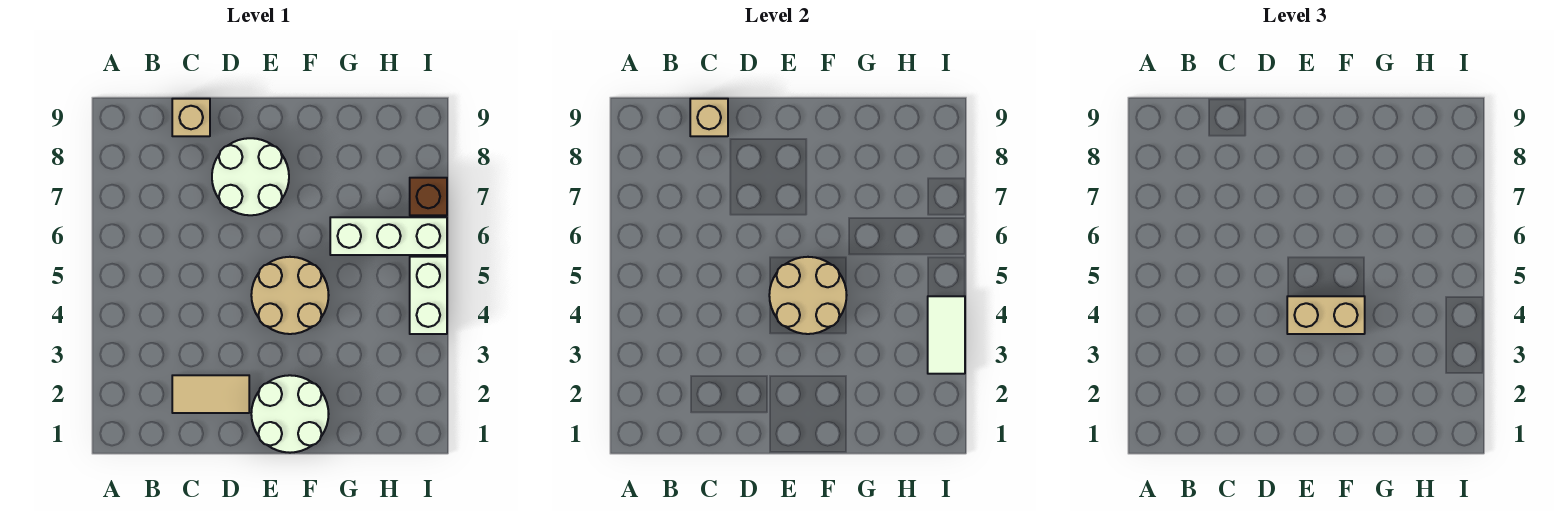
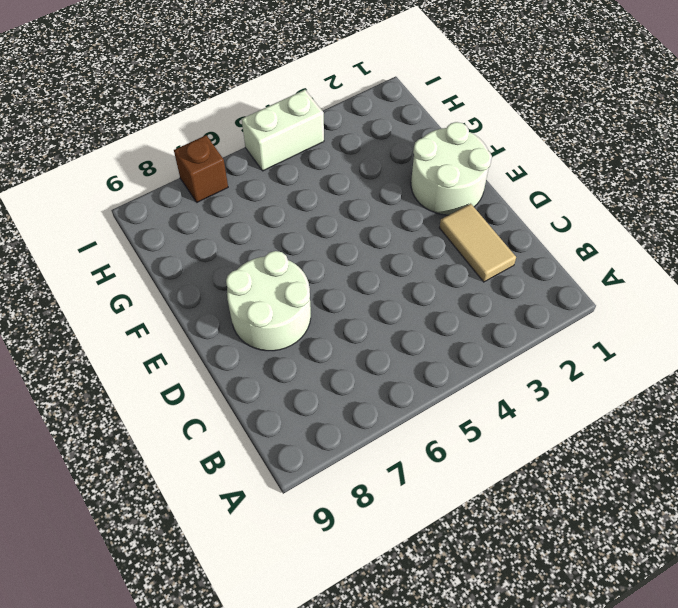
none -> tan brick C9 level 1
none -> tan round brick E4:F5 level 1
none -> white brick G6:I6 level 1

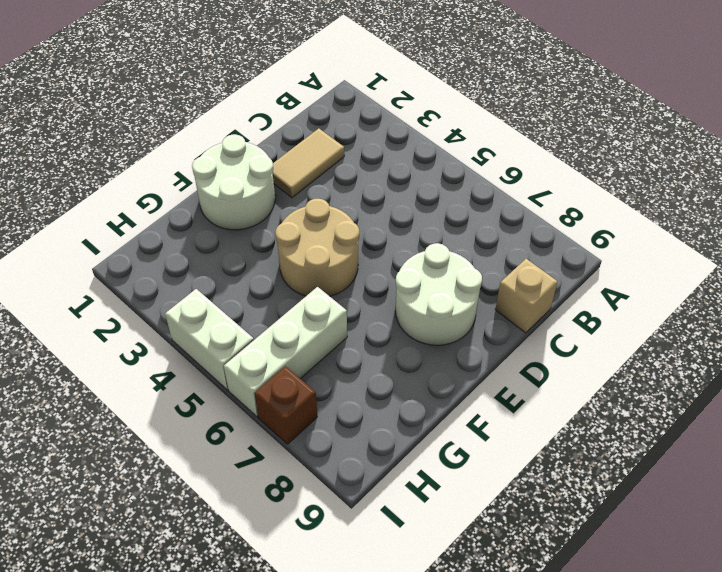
none -> tan brick C9 level 2
none -> tan round brick E4:F5 level 2
none -> white tile I3:I4 level 2

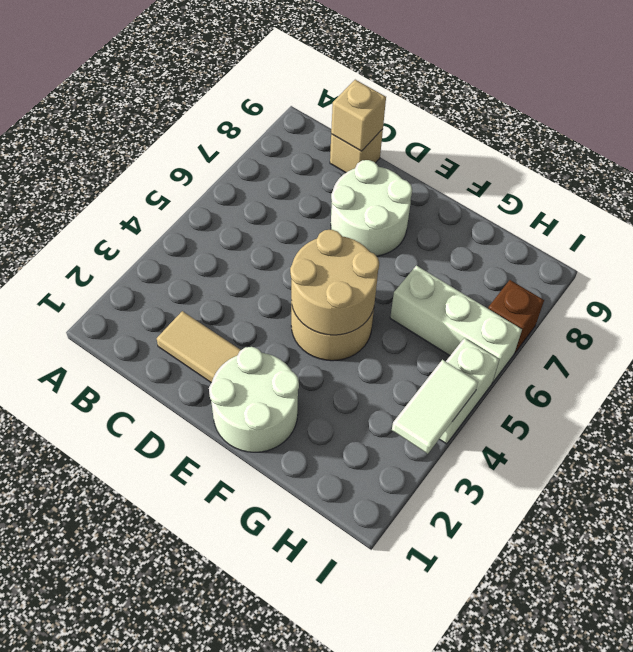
none -> tan brick E4:F4 level 3

